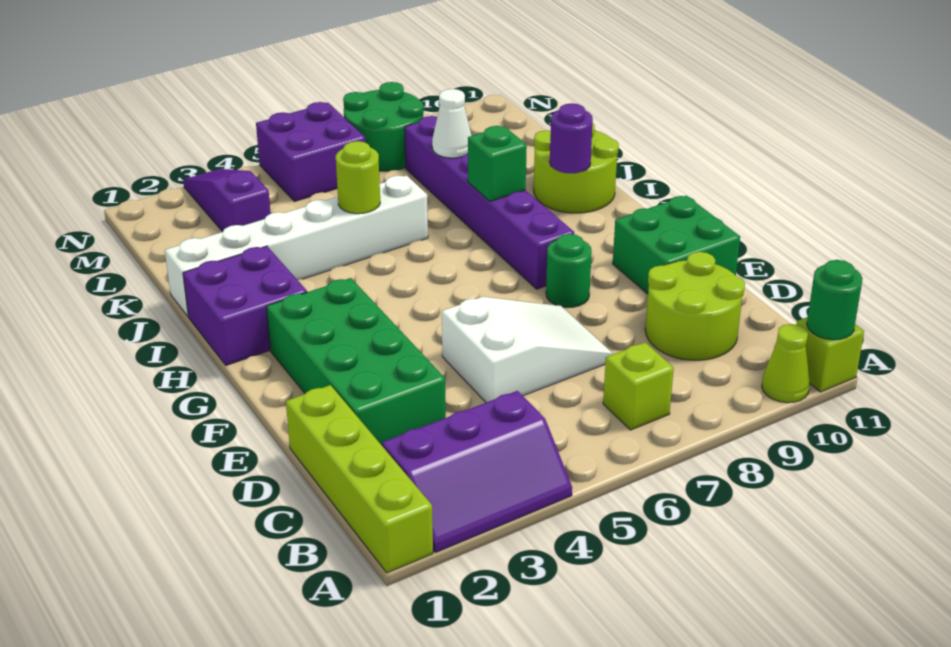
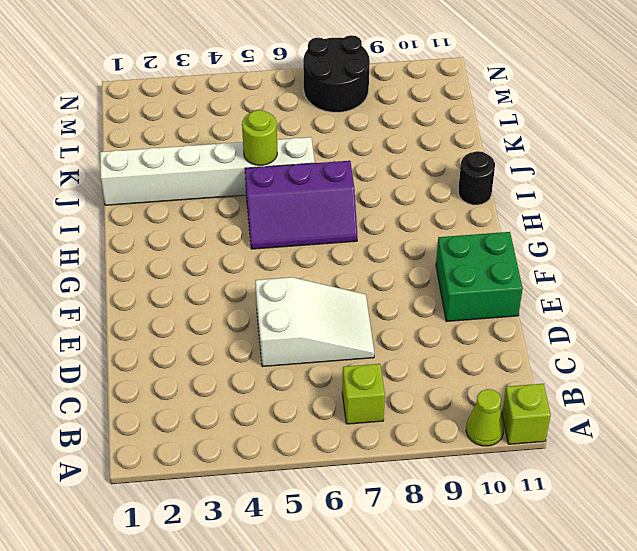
purple slope H5:I7 level 1 top I -> purple slope A2:B4 level 1 top B
black round brick I11 level 1 -> lime round brick I10:J11 level 1
black round brick M7:N8 level 1 -> green round brick M7:N8 level 1
none -> lime brick A1:D1 level 1
none -> lime round brick C9:D10 level 1
none -> green brick D2:G3 level 1

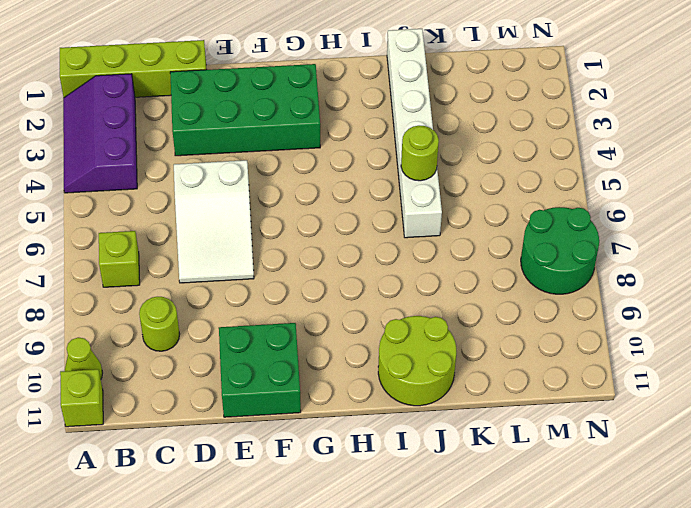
lime round brick C9 level 1 -> lime round brick C9:D10 level 1
none -> green round brick F8 level 1
none -> purple brick G8:L8 level 1
none -> purple brick H1:I2 level 1

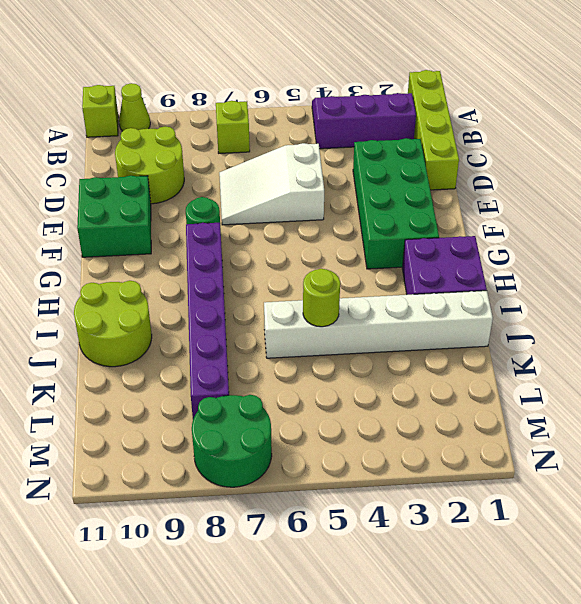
none -> purple slope L3:N3 level 1 top L
none -> purple brick M5:N6 level 1
none -> green round brick A11 level 2

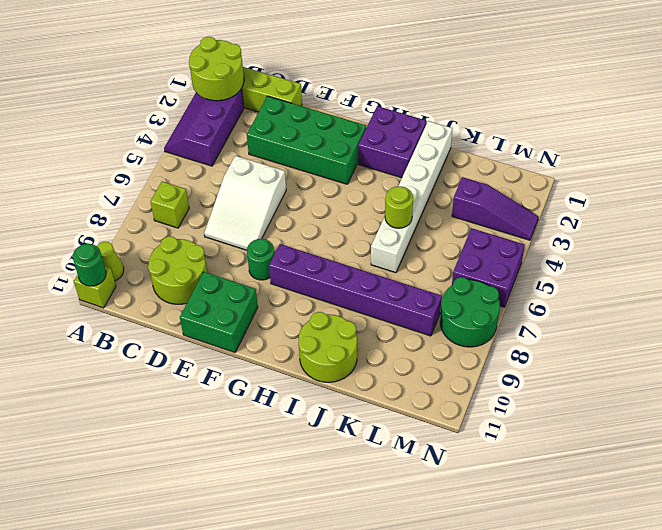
lime round brick A1:B2 level 2 -> none
none -> green brick I8 level 2
none -> purple round brick I10 level 2
none -> white cone K8 level 2

